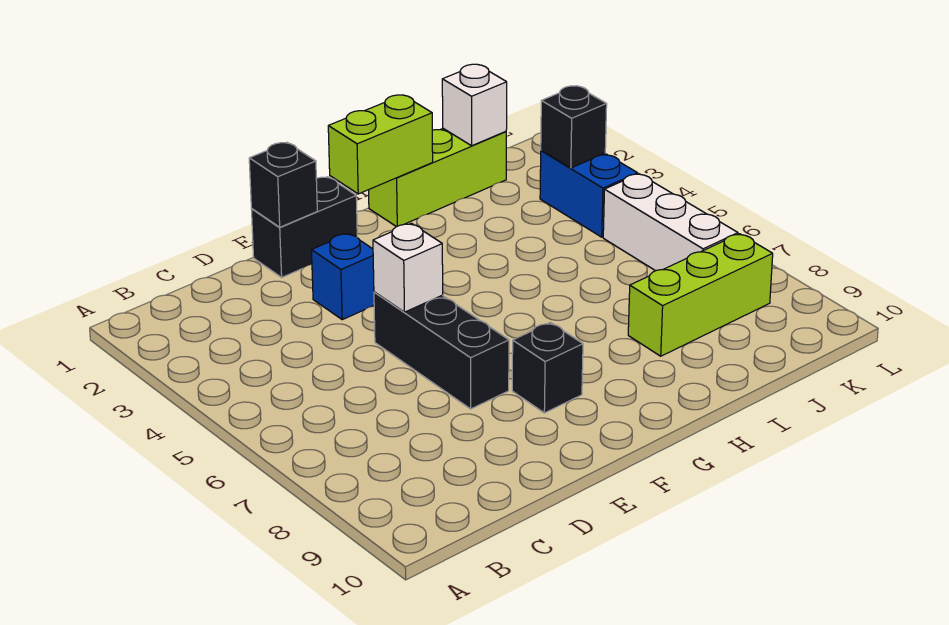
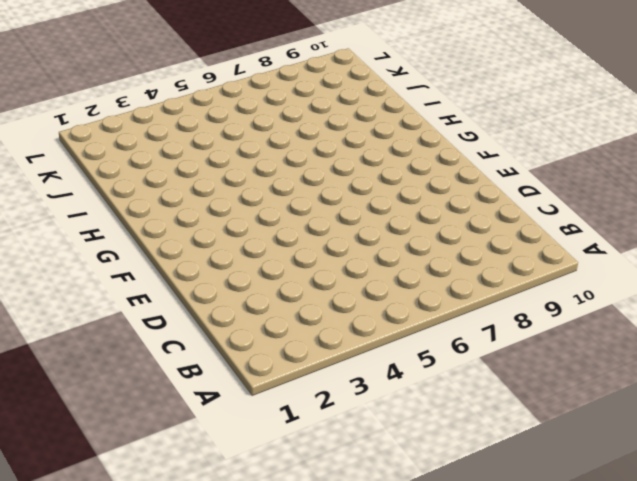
none -> black brick E1:F1 level 1
none -> blue brick E3 level 1
none -> black brick E5:E7 level 1

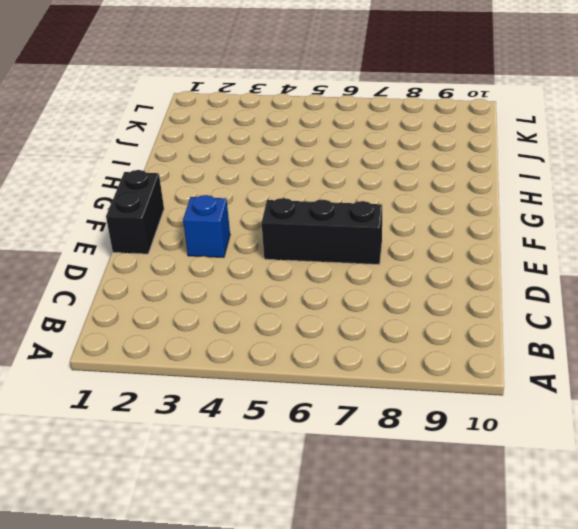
none -> black brick F8 level 1
none -> lime brick H1:J1 level 1
none -> lime brick I8:K8 level 1

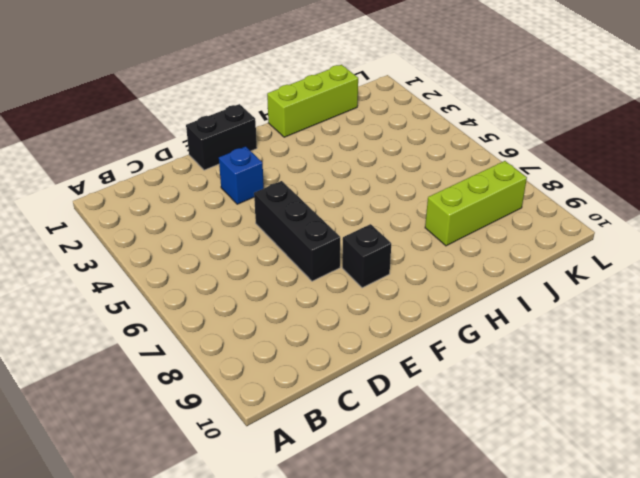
none -> blue brick K3:K4 level 1
none -> white brick K5:K7 level 1
none -> black brick E1 level 2

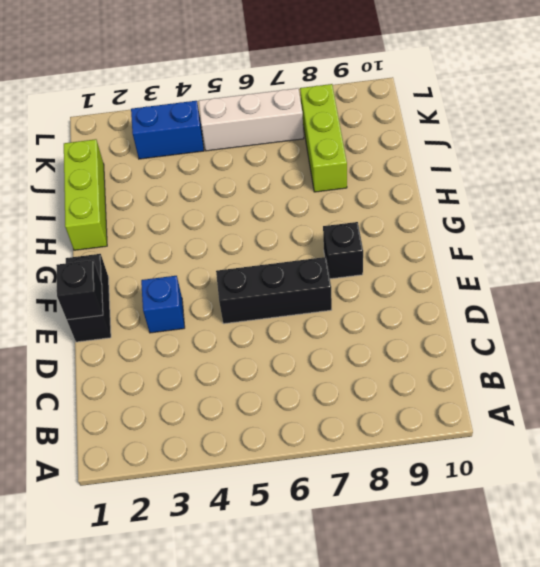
none -> white brick E5 level 2
none -> lime brick G1:H1 level 2
none -> white brick J1 level 2

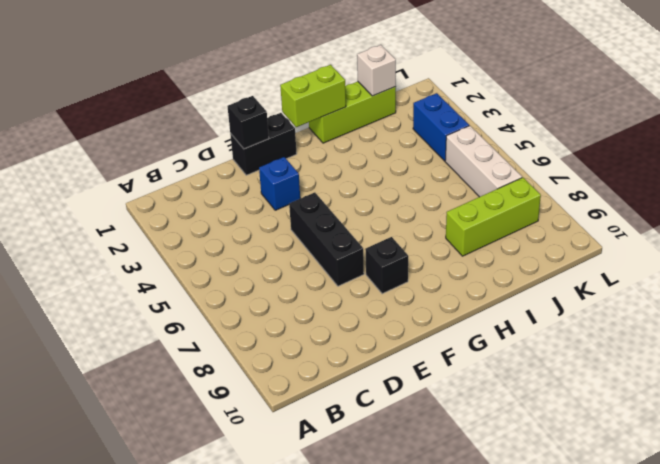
none -> white brick E5 level 2
none -> black brick K3 level 2

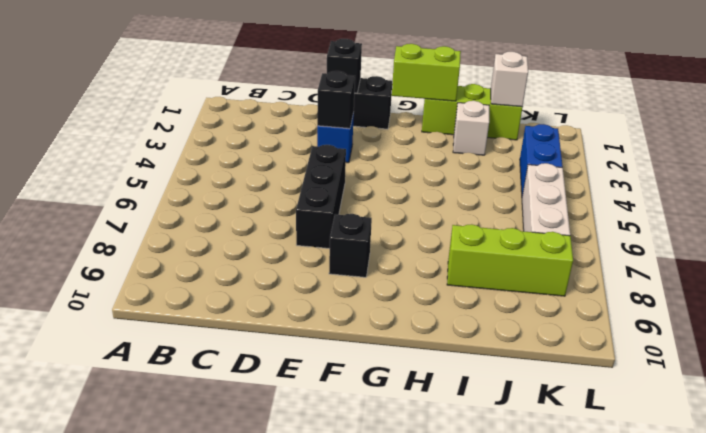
black brick E3 level 2 -> black brick K3 level 2
white brick I2 level 1 -> white brick E5 level 2

